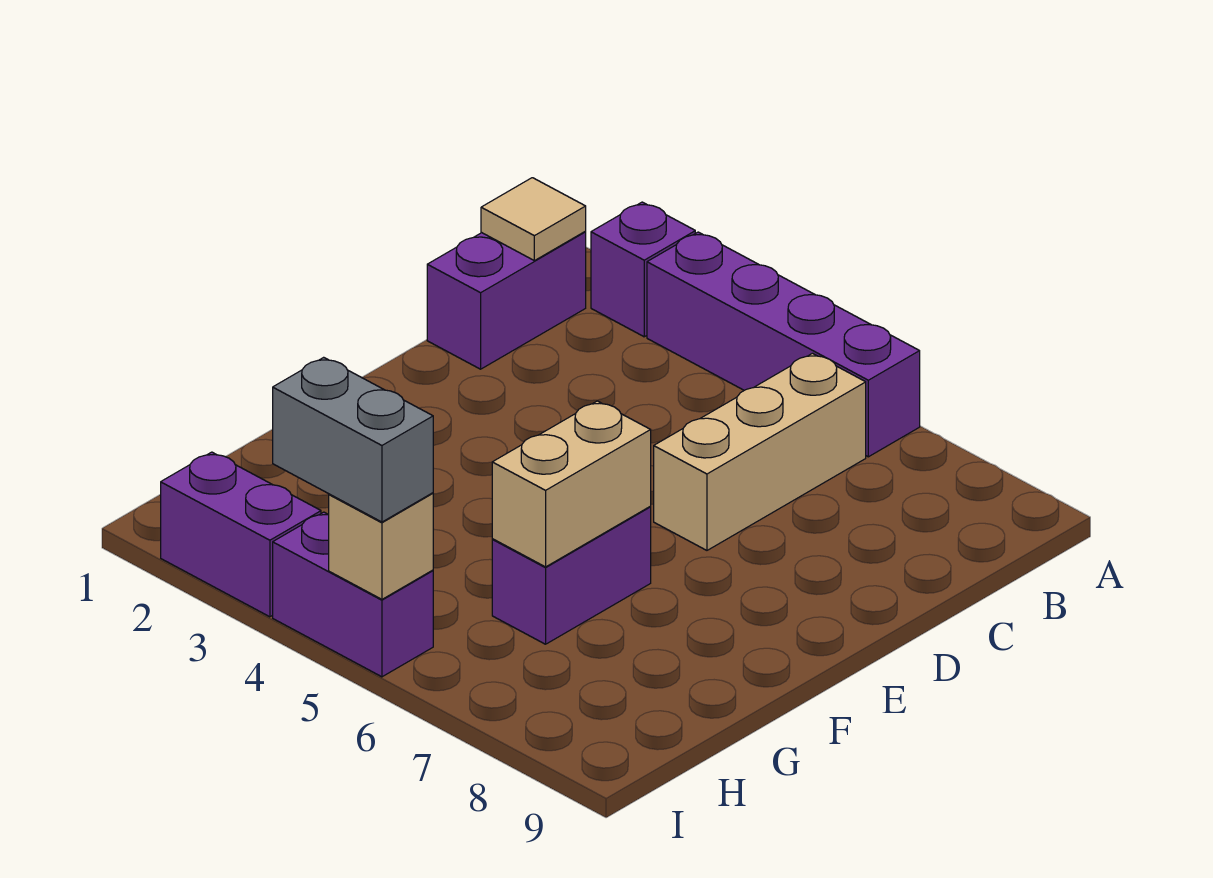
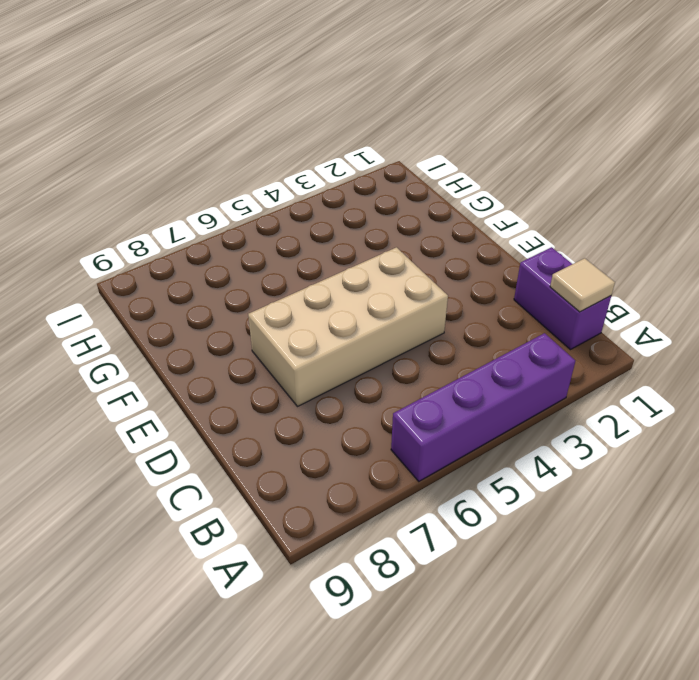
tan brick D4:E7 level 1 -> tan brick B6:D6 level 1
none -> purple brick A2 level 1
none -> purple brick F6:G6 level 1

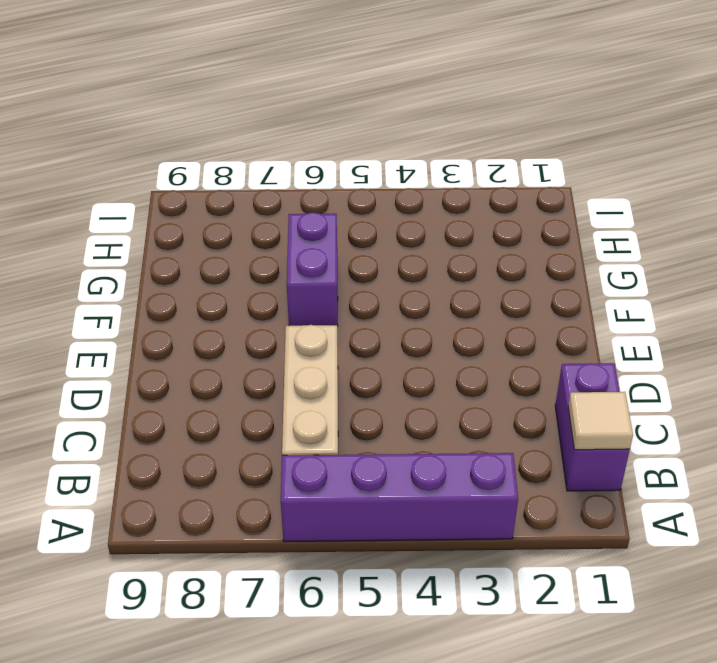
none -> purple brick A2 level 1
none -> purple brick I2:I3 level 1

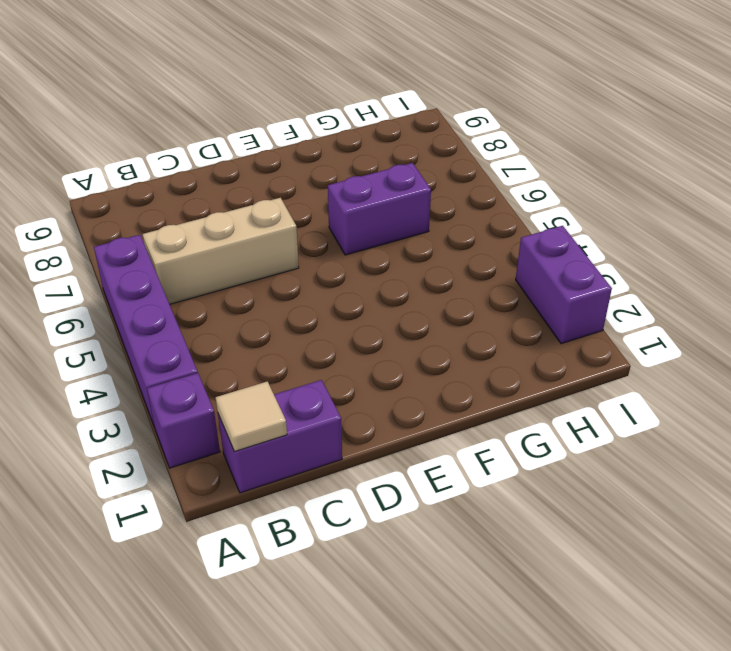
none -> purple brick I4:I5 level 1
none -> tan brick F6:G6 level 2

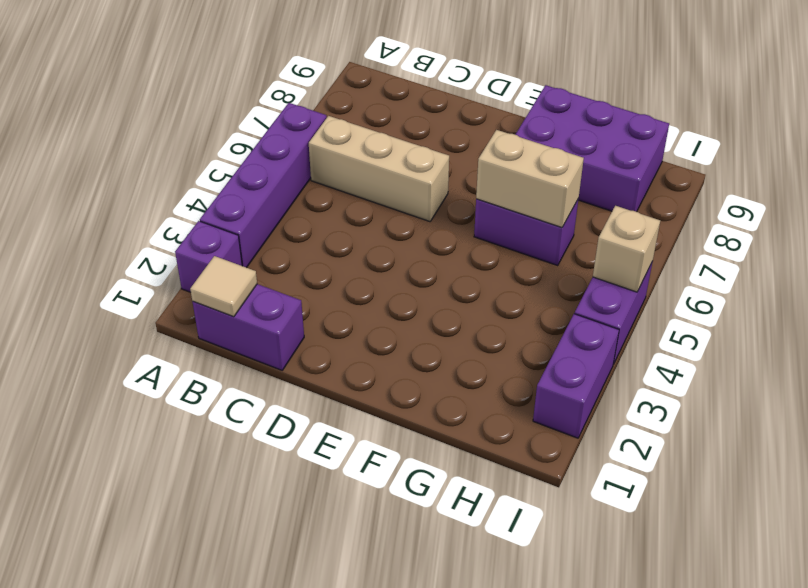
purple brick F8:H9 level 1 -> none
none -> grey brick I4:I5 level 3

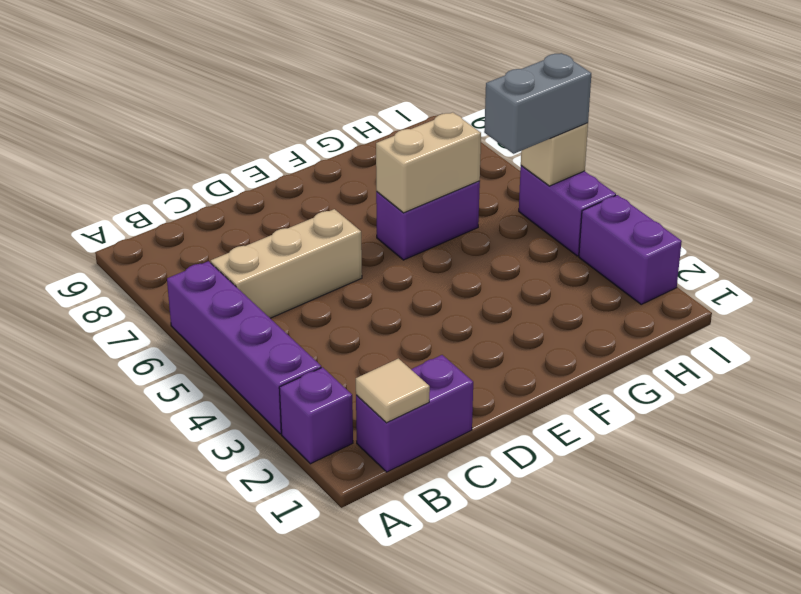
grey brick H5:I5 level 3 -> grey brick I4:I5 level 3

